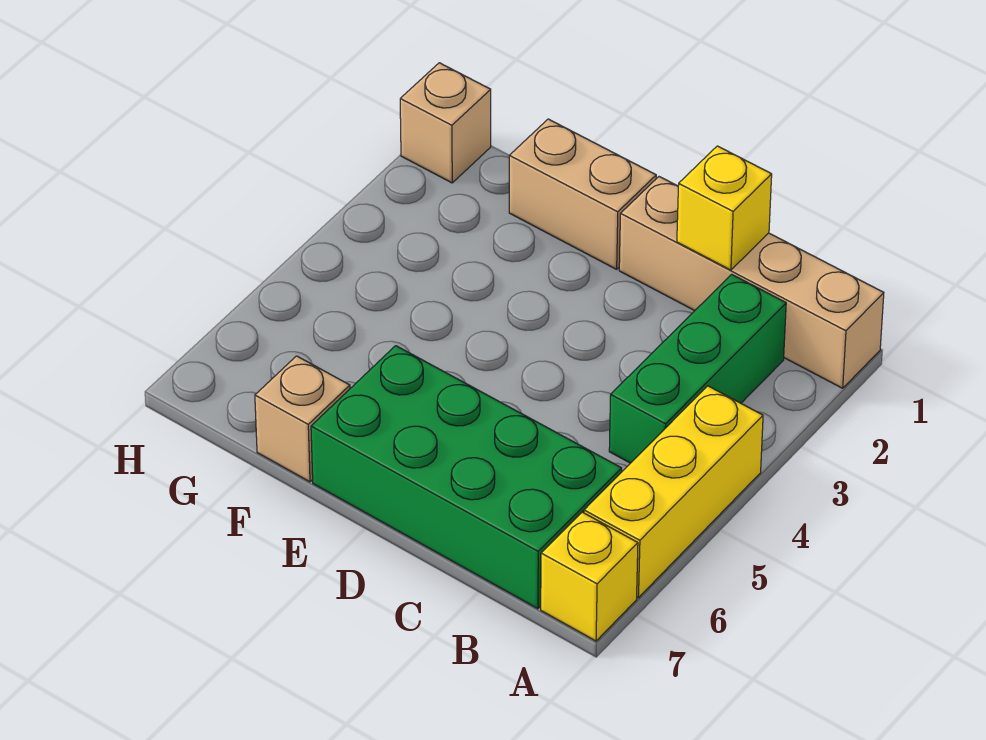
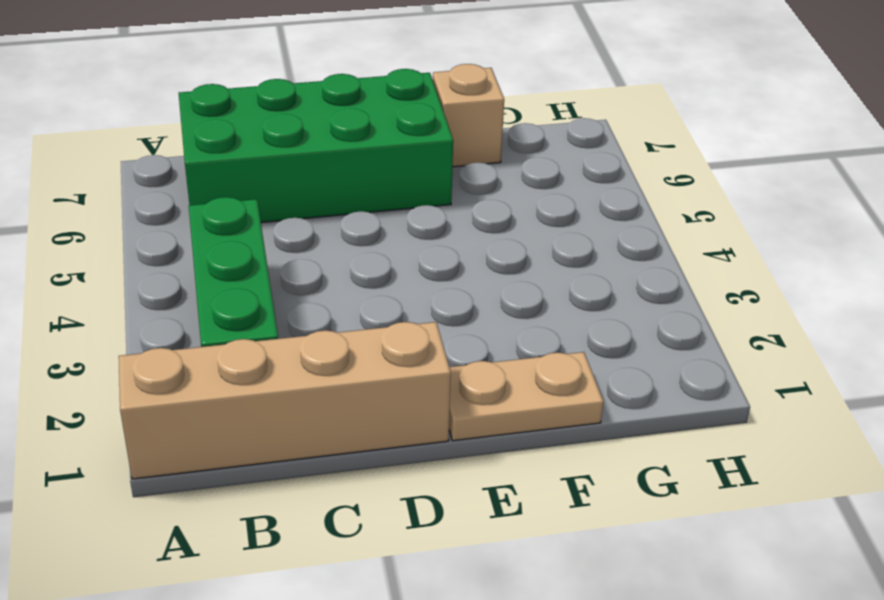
tan plate E1:F1 level 1 -> tan brick E1:F1 level 1
none -> yellow brick A4:A6 level 1
none -> yellow brick A7 level 1

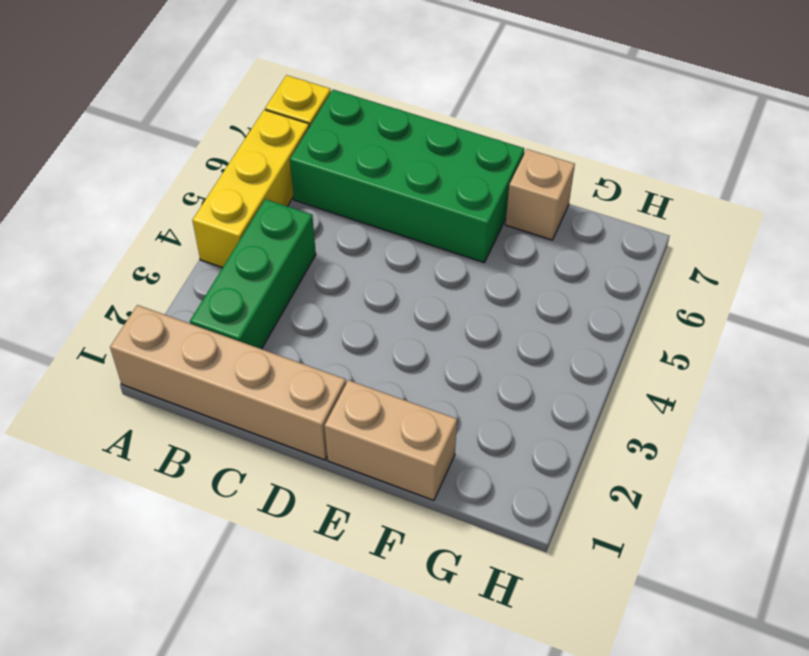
none -> tan brick H1 level 1
none -> yellow brick C1 level 2

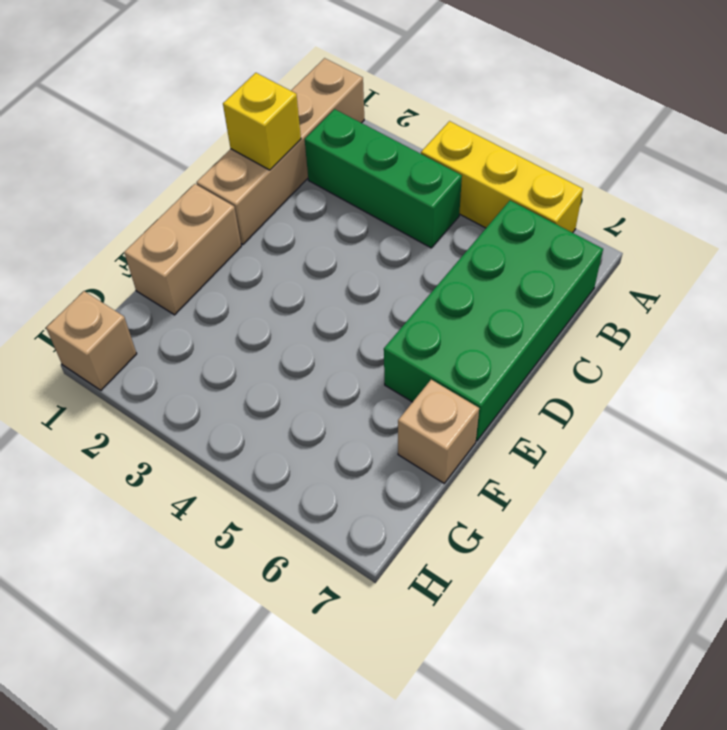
none -> yellow brick A7 level 1

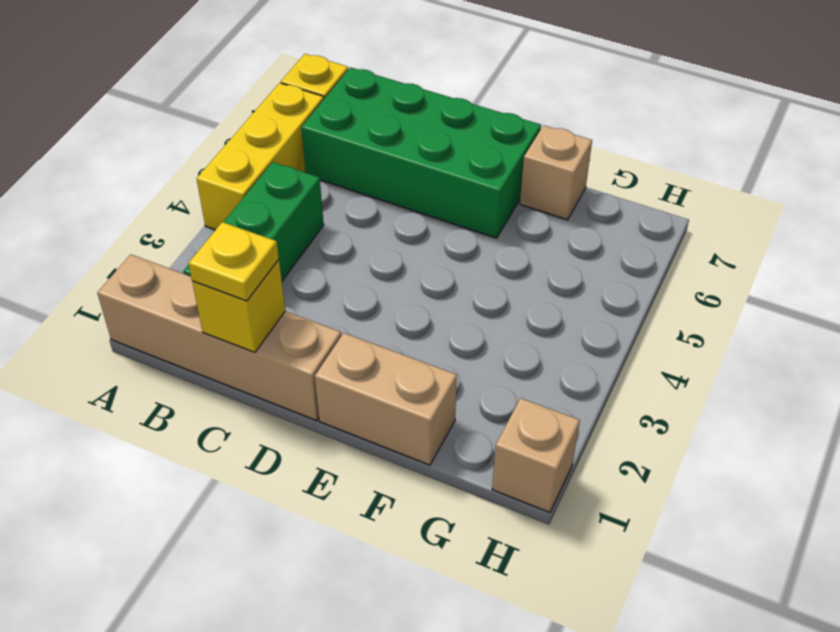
yellow plate C1 level 3 -> none

